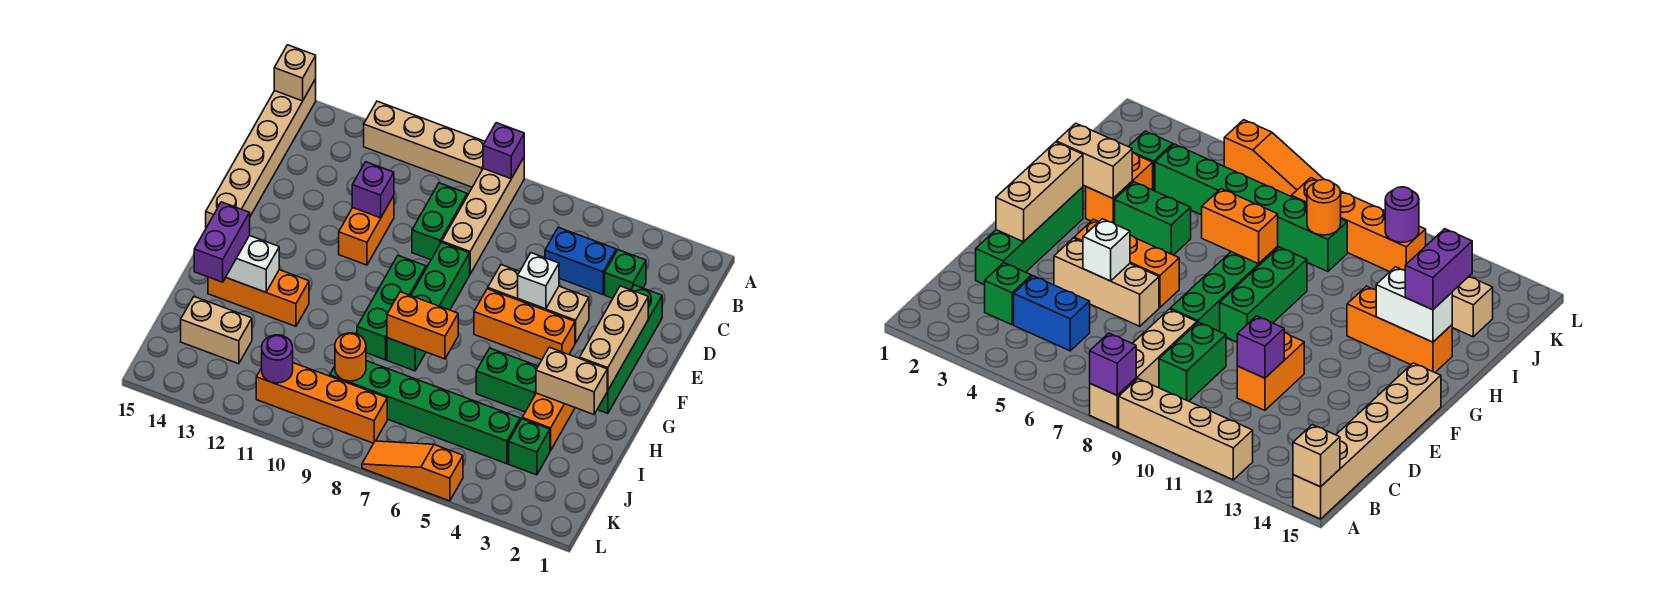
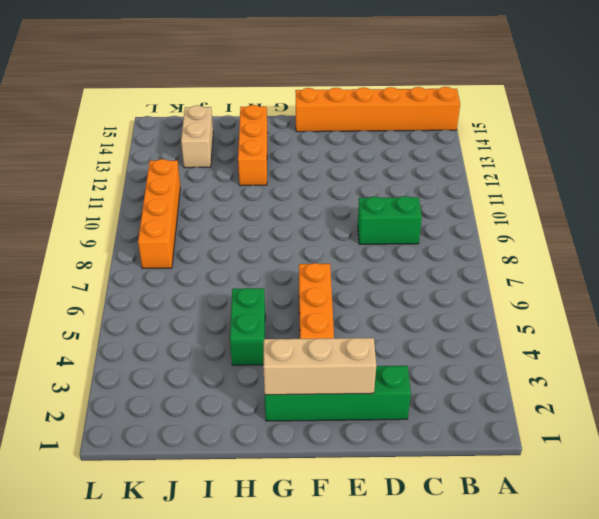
orange brick A15:F15 level 1 -> tan brick A15:F15 level 1
none -> tan brick A8:D8 level 1
none -> tan brick A9:A12 level 1
none -> green brick C3 level 1
none -> blue brick C4:C5 level 1

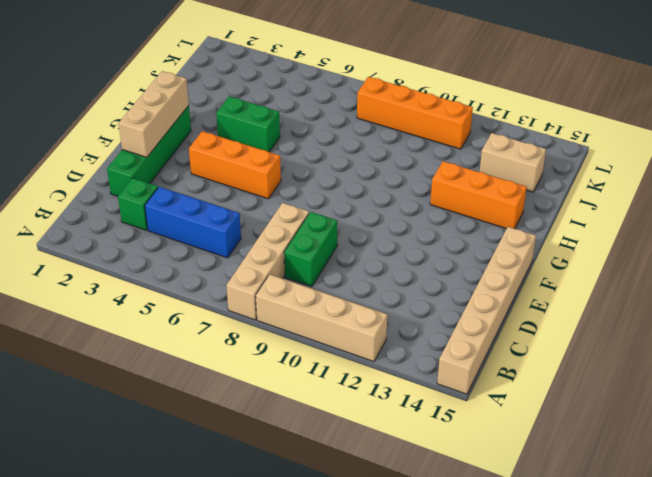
blue brick C4:C6 level 1 -> blue brick C4:C5 level 1
none -> orange brick D11:E11 level 1
none -> tan brick E4:E6 level 1
none -> green brick E8:H8 level 1
none -> green brick F9:H9 level 1

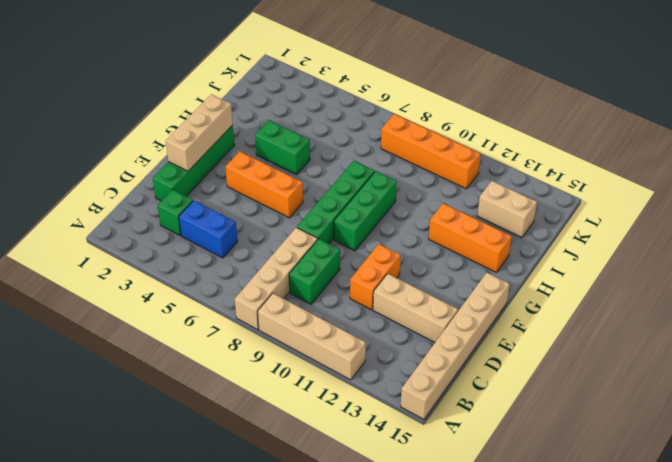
tan brick D12:D14 level 1 -> tan brick E4:E6 level 1
none -> orange brick H3:I3 level 1
none -> green brick J3 level 1
none -> green brick J4:J9 level 1
none -> orange slope L5:L7 level 1 top 5

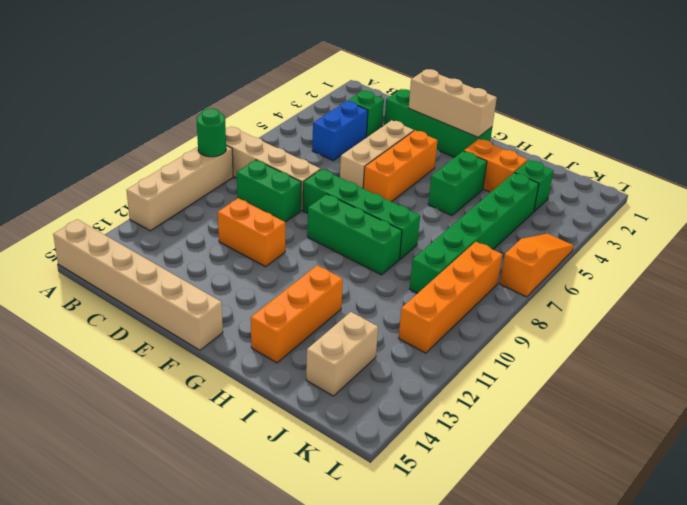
green round brick A9 level 2 -> none
orange slope L5:L7 level 1 top 7 -> orange slope L5:L7 level 1 top 5
none -> purple brick A8 level 2
none -> tan brick A15 level 2
none -> purple brick D11 level 2
none -> white brick E5 level 2

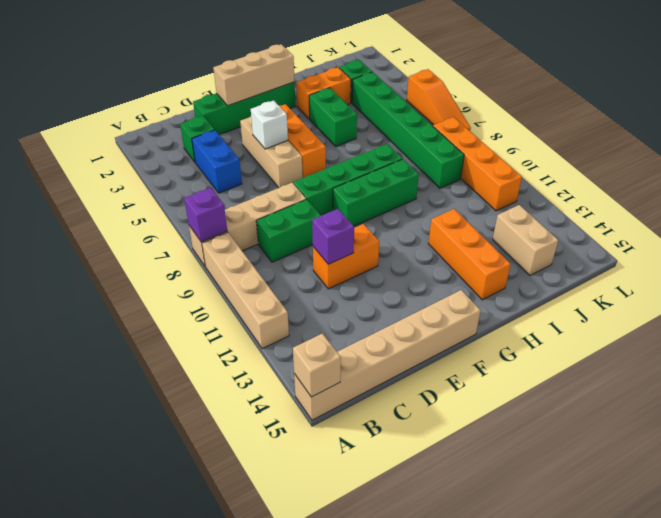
none -> tan brick H2:H3 level 2
none -> orange brick H7:H8 level 2
none -> white brick H13:H14 level 2
none -> orange round brick J9 level 2

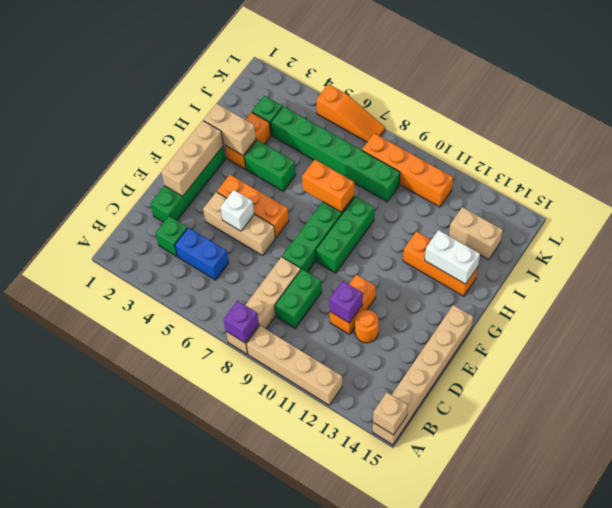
orange round brick D12 level 1 -> orange round brick J9 level 2
none -> purple round brick K11 level 2
none -> purple brick H14:I14 level 3

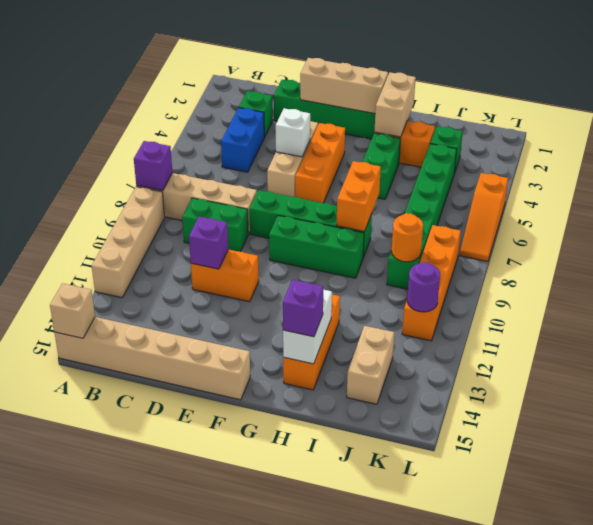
purple brick H14 level 3 -> purple brick H14:I14 level 3

